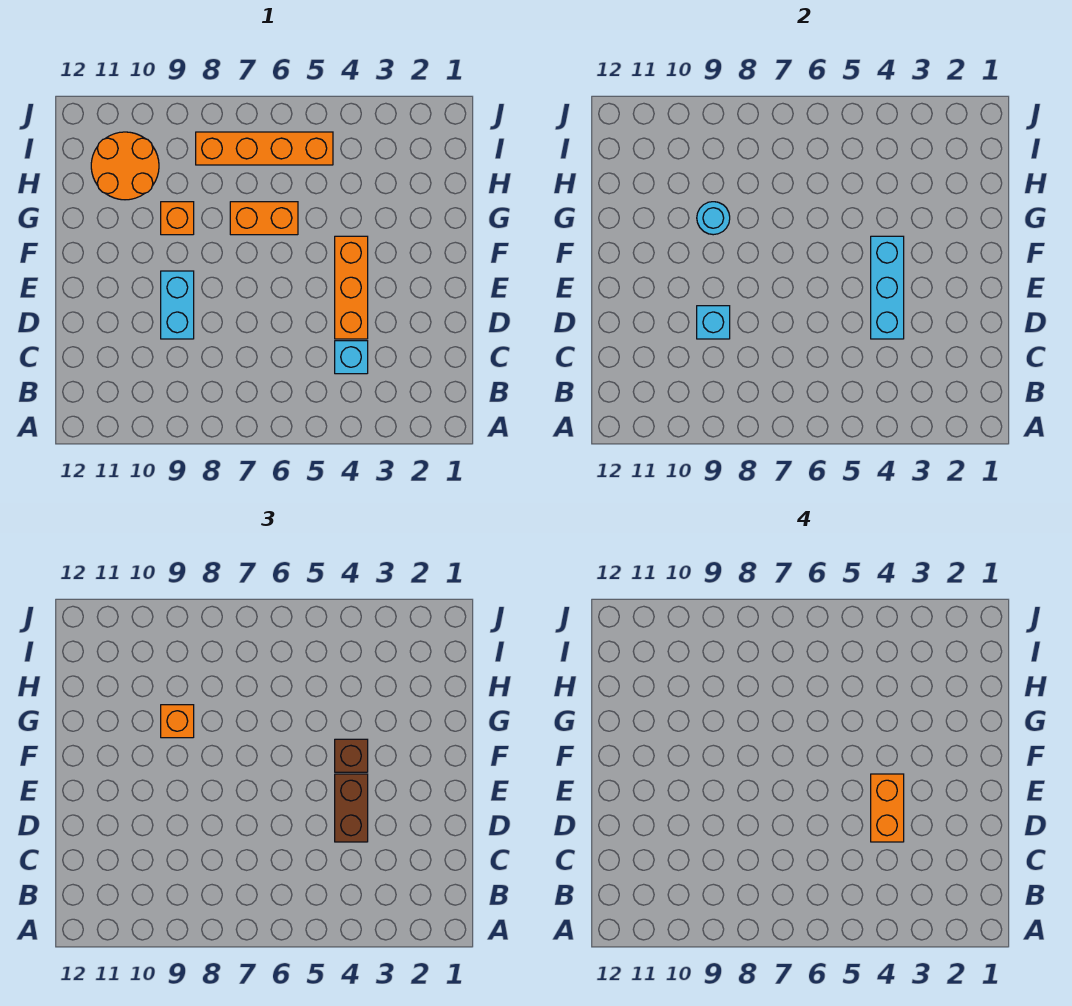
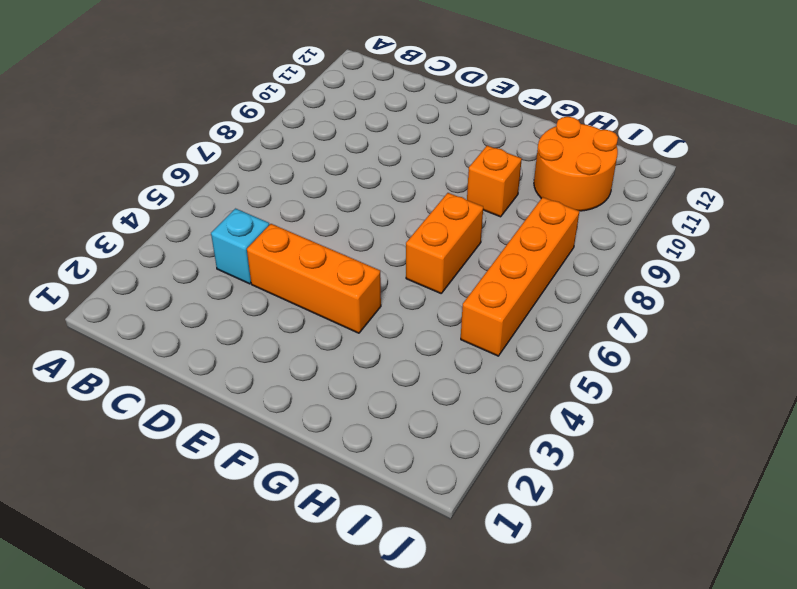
none -> cyan brick D9:E9 level 1
none -> cyan brick D4:F4 level 2
none -> cyan brick D9 level 2

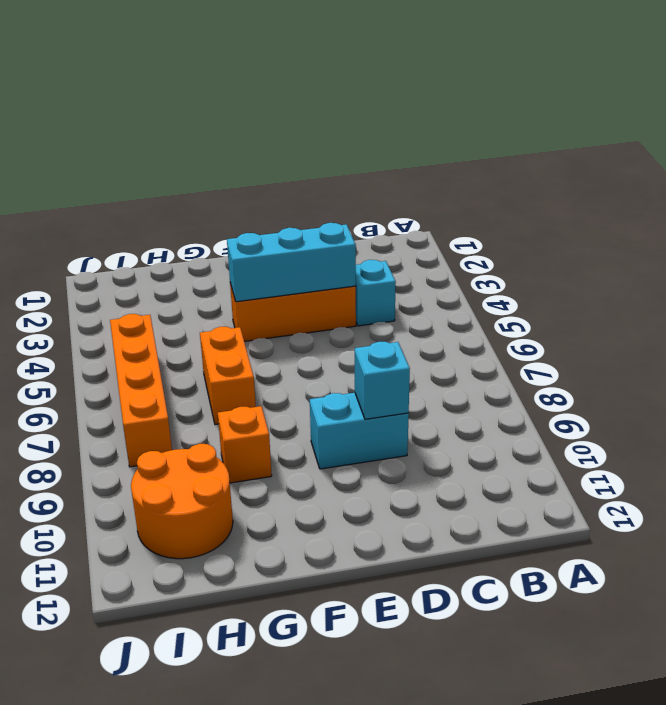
none -> cyan round brick G9 level 2
none -> brown brick D4:E4 level 3
none -> brown brick F4 level 3

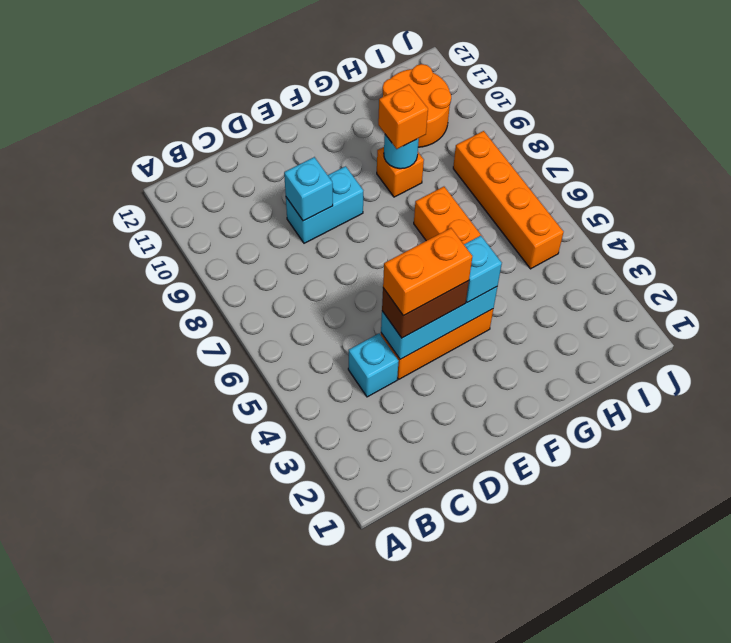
cyan brick F4 level 3 -> brown brick F4 level 3

